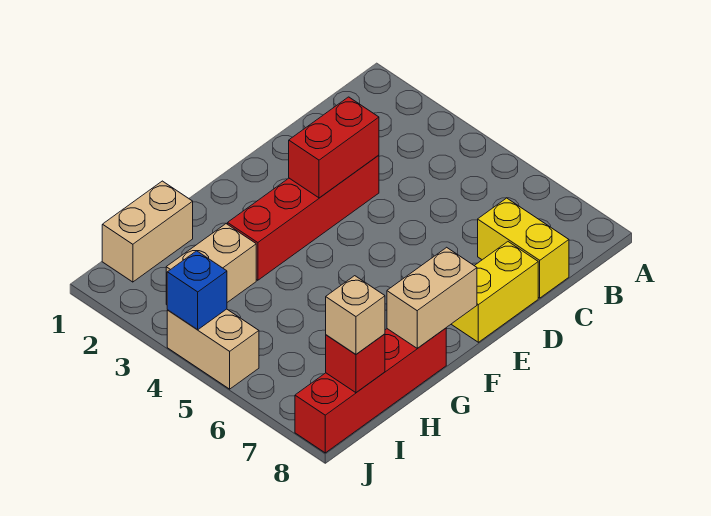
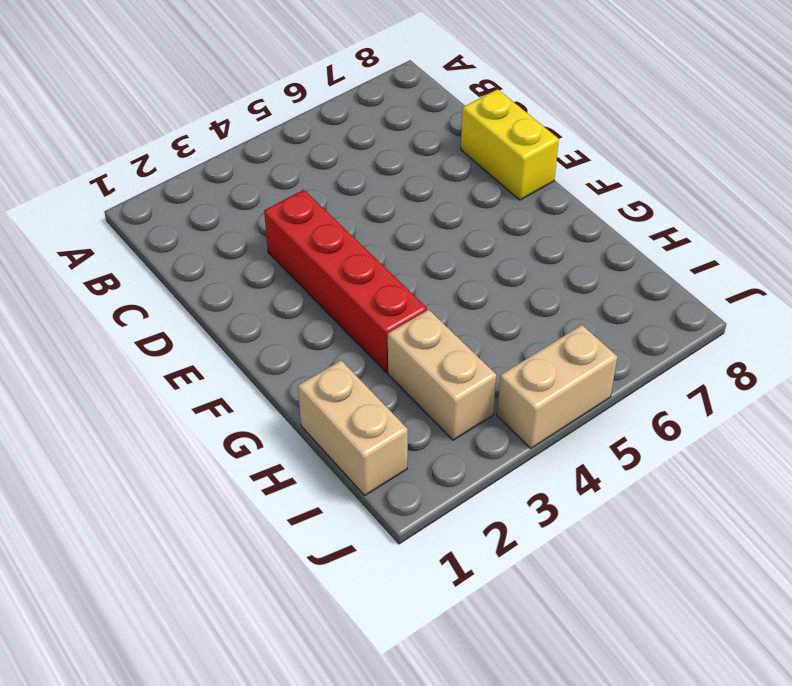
none -> yellow brick C7:C8 level 1
none -> red brick G8:J8 level 1
none -> red brick D3:E3 level 2

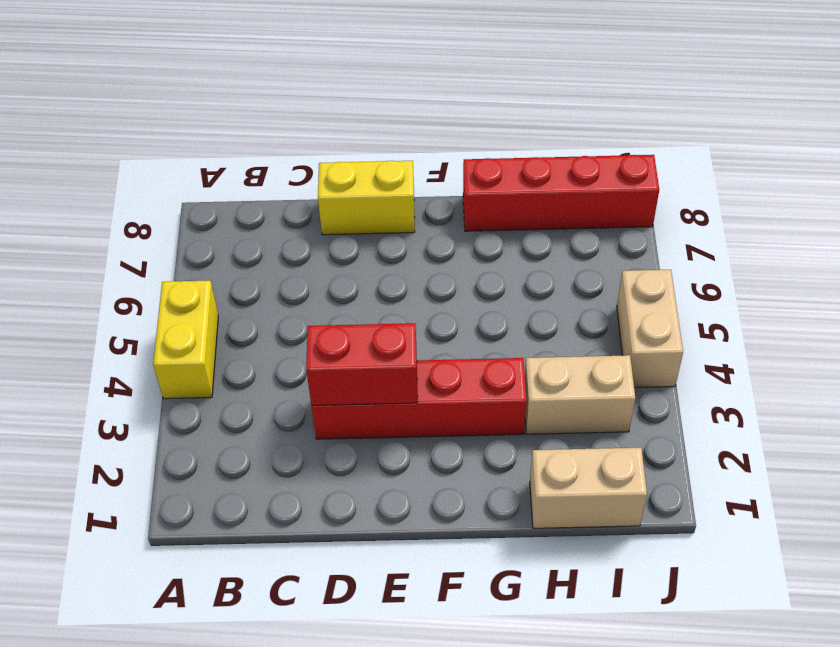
yellow brick A4:A5 level 1 -> yellow brick C7:C8 level 1
none -> tan brick F8:G8 level 2
none -> red brick I8 level 2
none -> blue brick J4 level 2

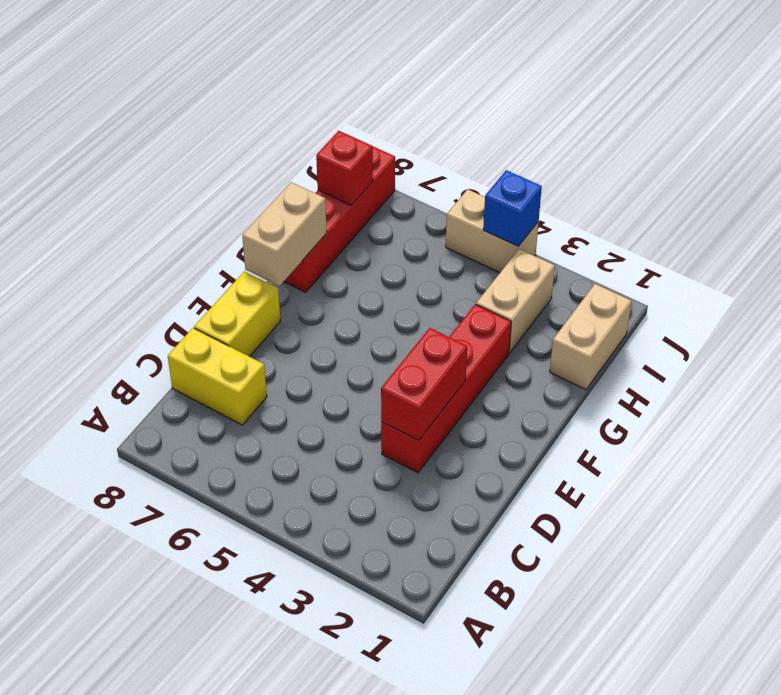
none -> tan brick I8 level 3

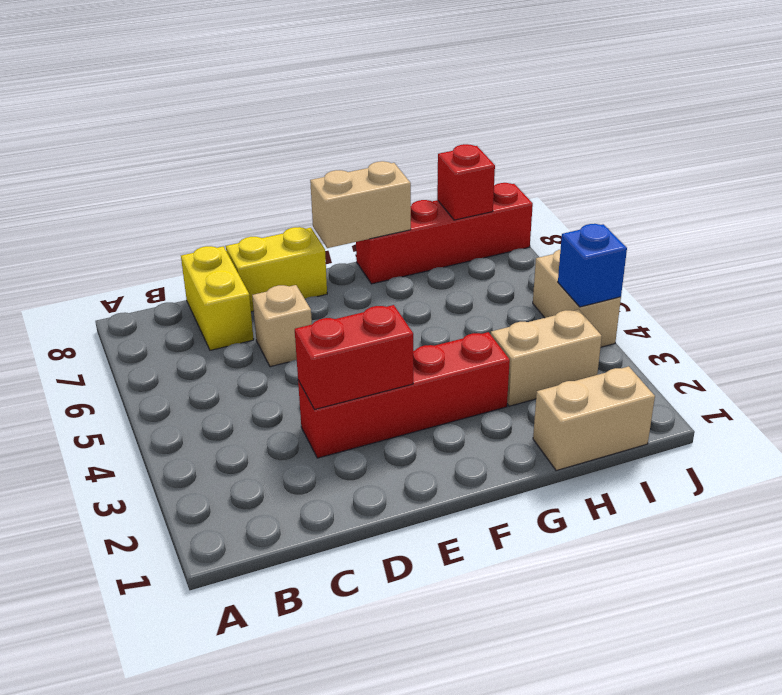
tan brick D6 level 1 -> tan brick I8 level 3

